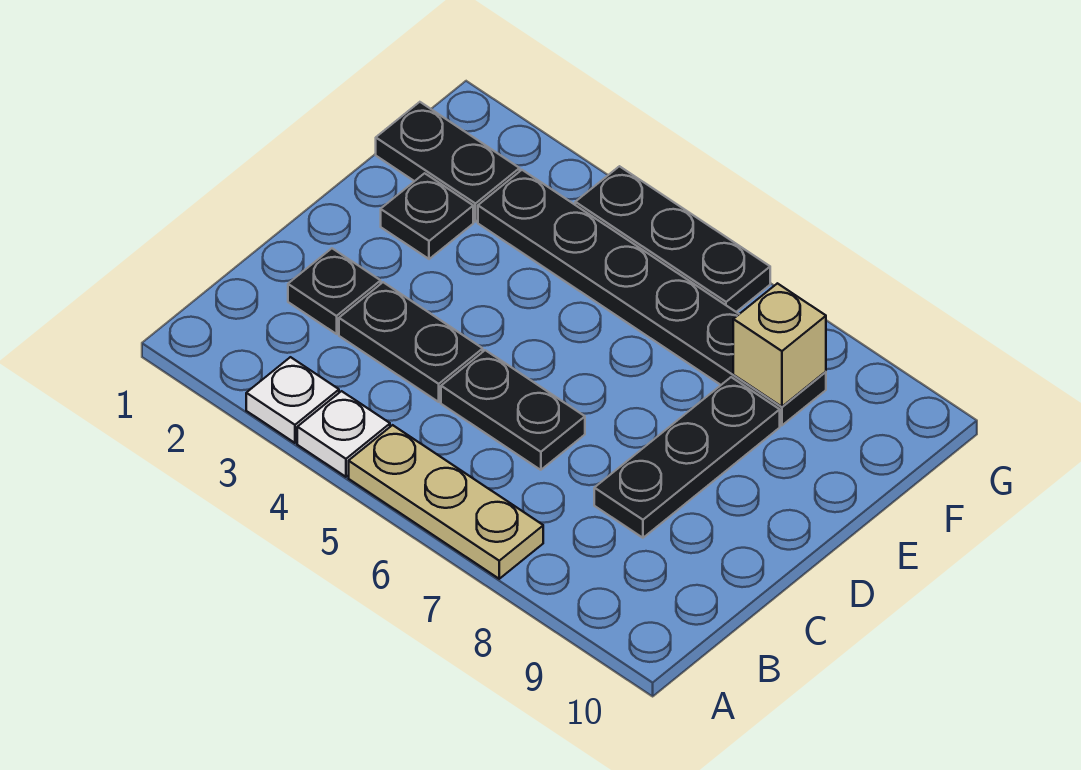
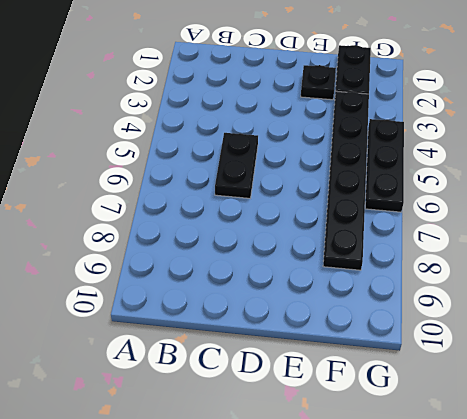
none -> white plate A3 level 1
none -> white plate A4 level 1
none -> tan plate A5:A7 level 1

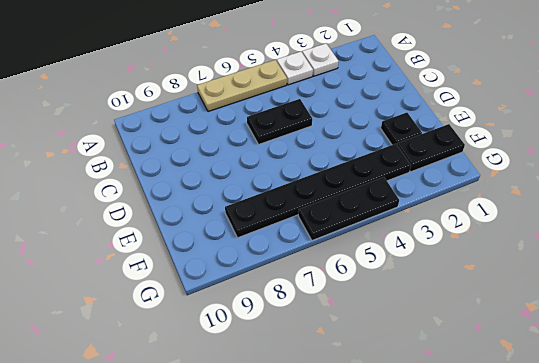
none -> black plate C2 level 1
none -> black plate C3:C4 level 1
none -> black plate C8:E8 level 1

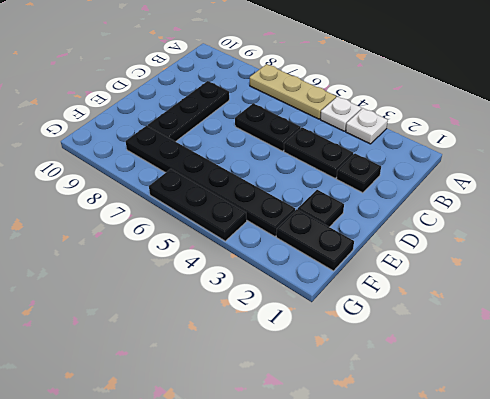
none -> tan brick F8 level 2

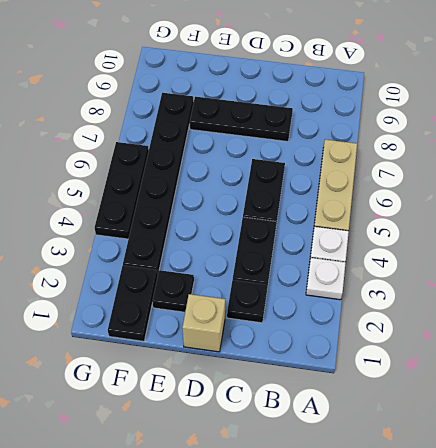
tan brick D1 level 1 -> tan brick F8 level 2

